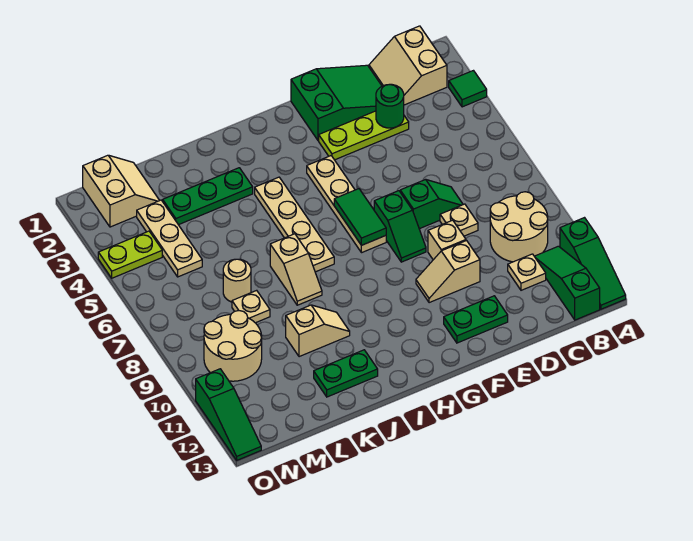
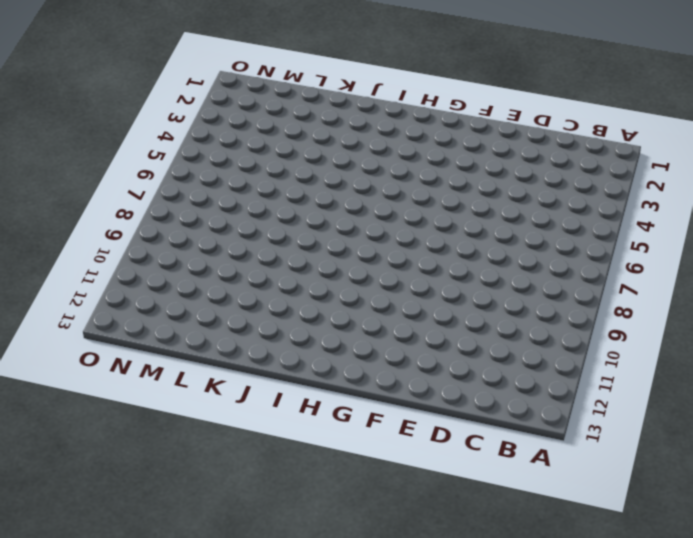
none -> green tile A3 level 1
none -> green slope A11:A13 level 1 top 11
none -> tan slope B1:C2 level 1 top B

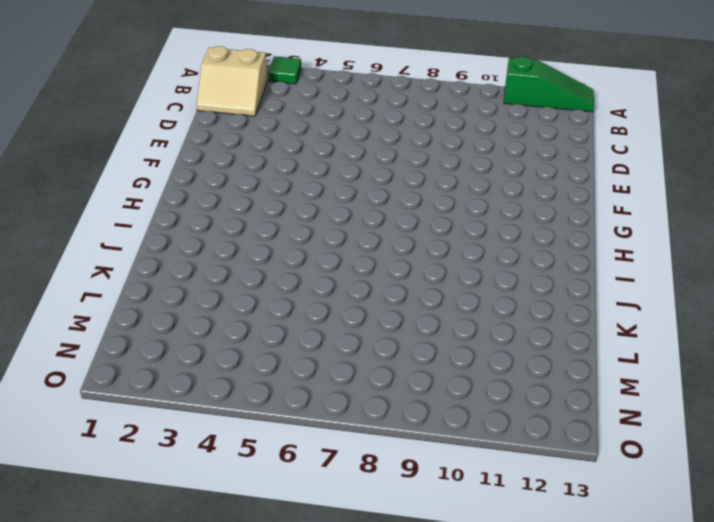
none -> tan round brick B9:C10 level 1
none -> green slope B11:B13 level 1 top 13
none -> tan plate C11 level 1

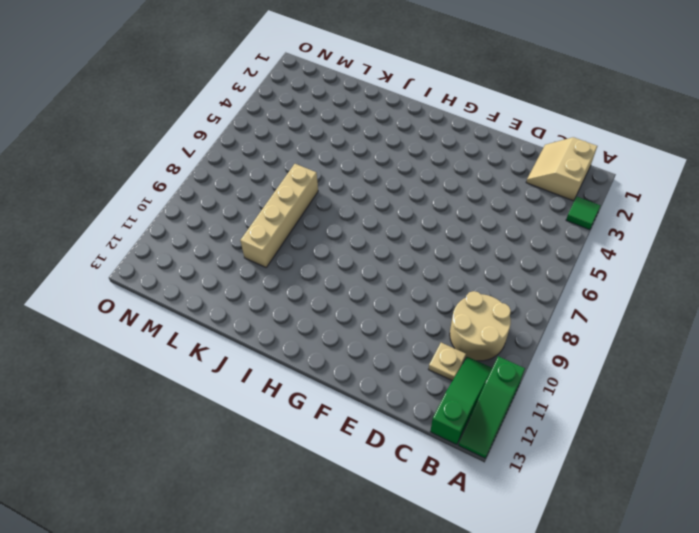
tan brick K7:K10 level 1 -> tan slope J10:K10 level 1 top K
none -> green slope D1:F2 level 1 top F
none -> lime plate D3:F3 level 1
none -> green slope D7:E7 level 1 top E

